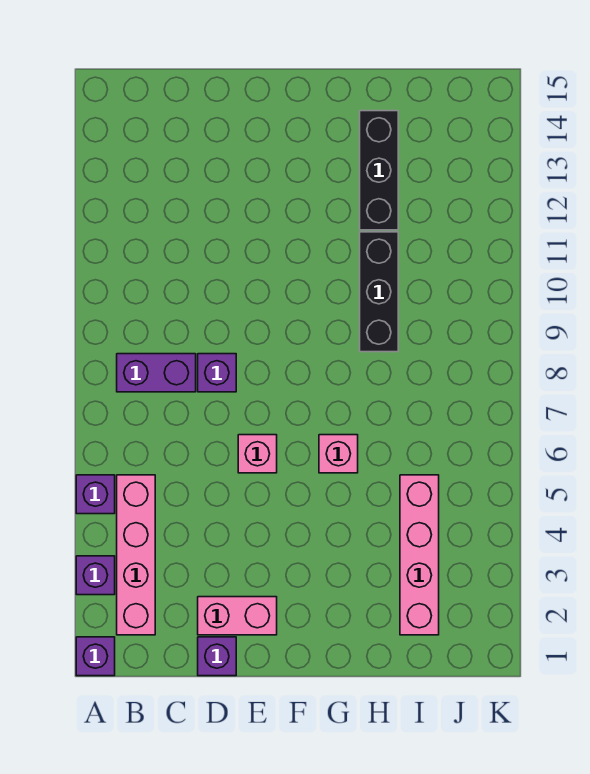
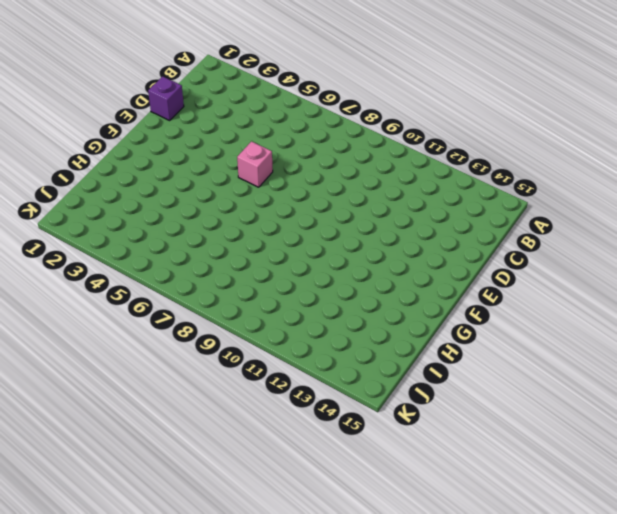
none -> purple brick A1 level 1
none -> purple brick A3 level 1
none -> purple brick A5 level 1

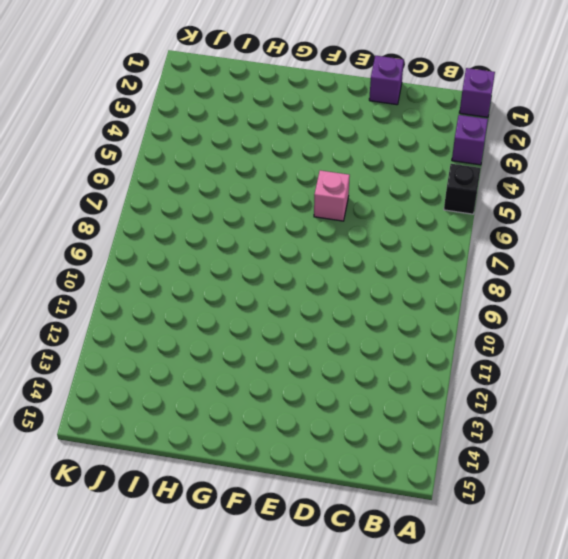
black brick A5 level 1 -> purple brick A5 level 1
none -> pink brick B2:B5 level 1
none -> purple brick B8:C8 level 1
none -> pink brick D2:E2 level 1

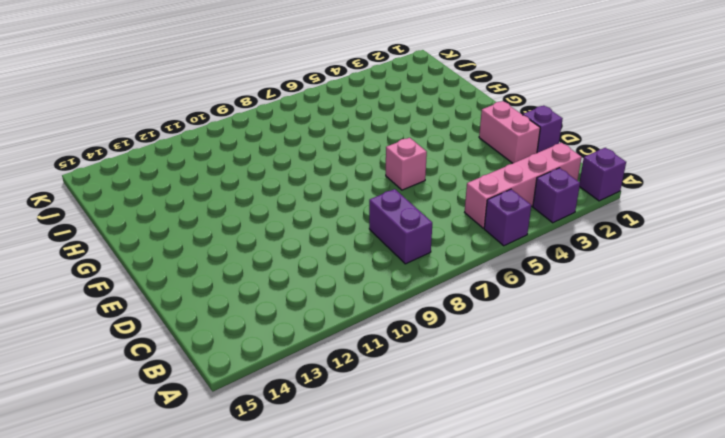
none -> purple brick D8 level 1
none -> pink brick G6 level 1
none -> black brick H9:H11 level 1

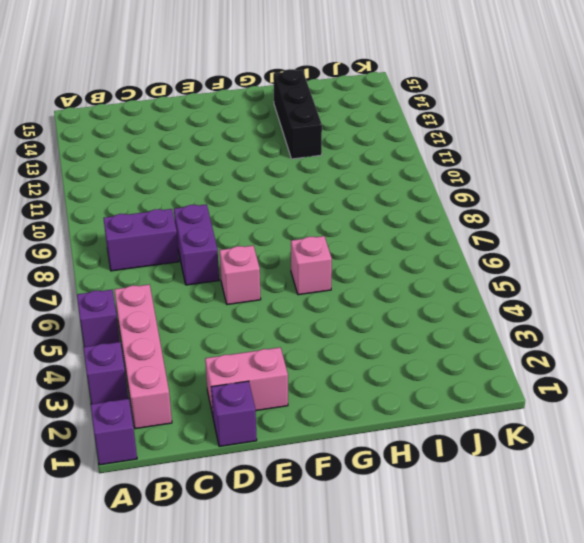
purple brick D7:D8 level 1 -> purple brick D8 level 1
none -> black brick H9:H11 level 1
none -> pink brick I2:I5 level 1

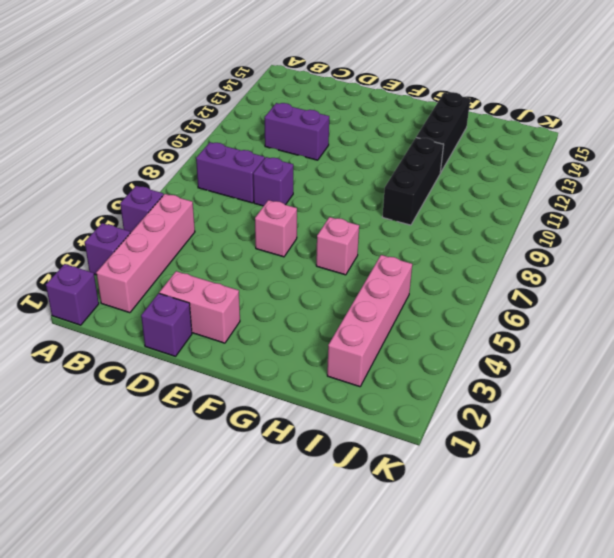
purple brick C11:D11 level 1 -> none

